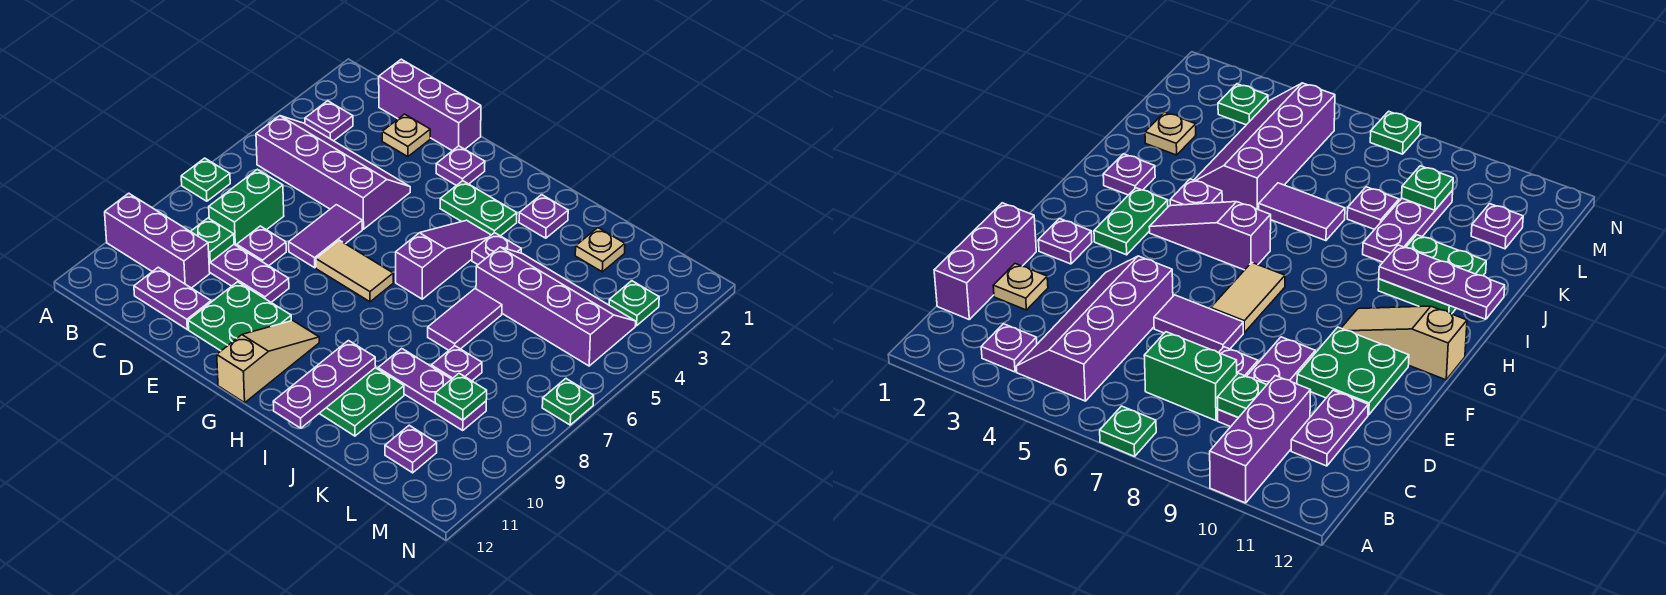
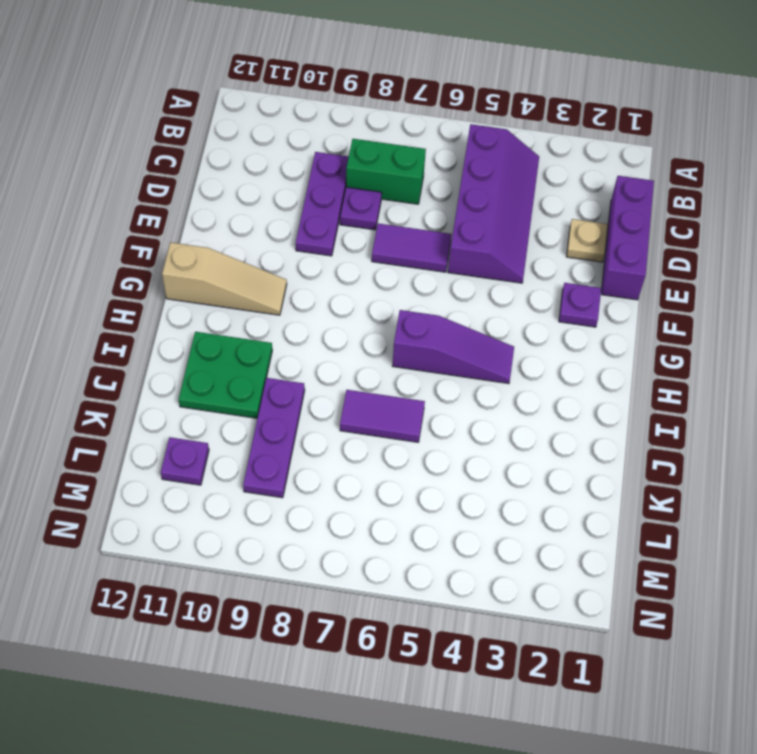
none -> green plate A7 level 1
none -> purple brick A10:C10 level 1
none -> purple plate B3 level 1
none -> purple plate C11:D11 level 1

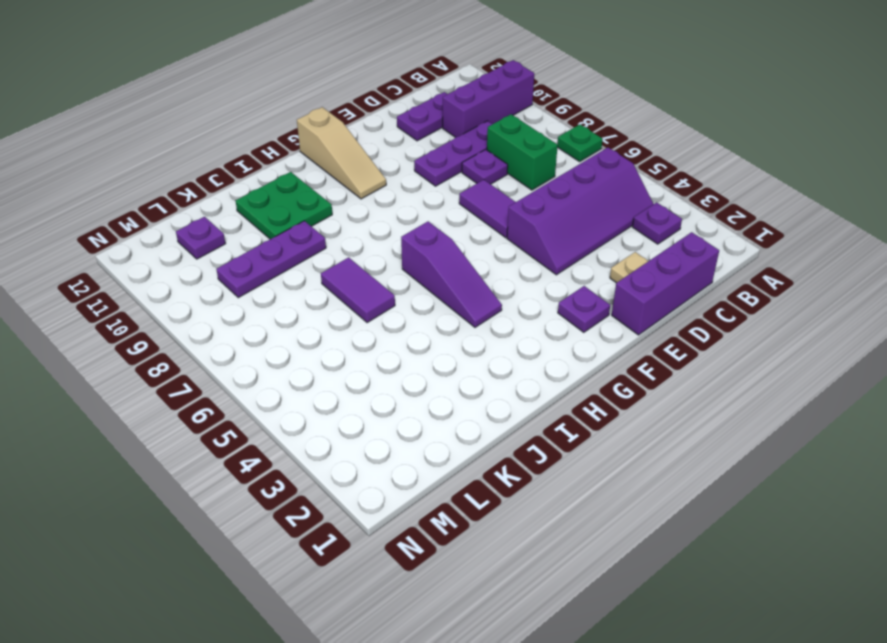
none -> green plate E10:F11 level 1
none -> tan tile F7:G7 level 1
none -> green plate G3:H3 level 1
none -> purple plate I2 level 1

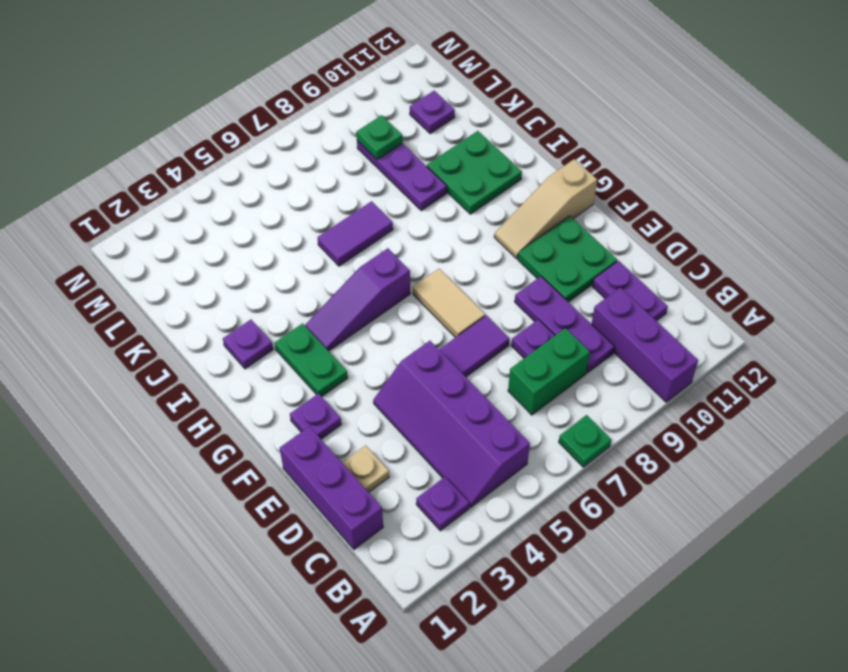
none -> purple plate I4 level 1
none -> purple slope J4:M5 level 1 top 5
none -> tan plate K2 level 1
none -> purple plate K8 level 1

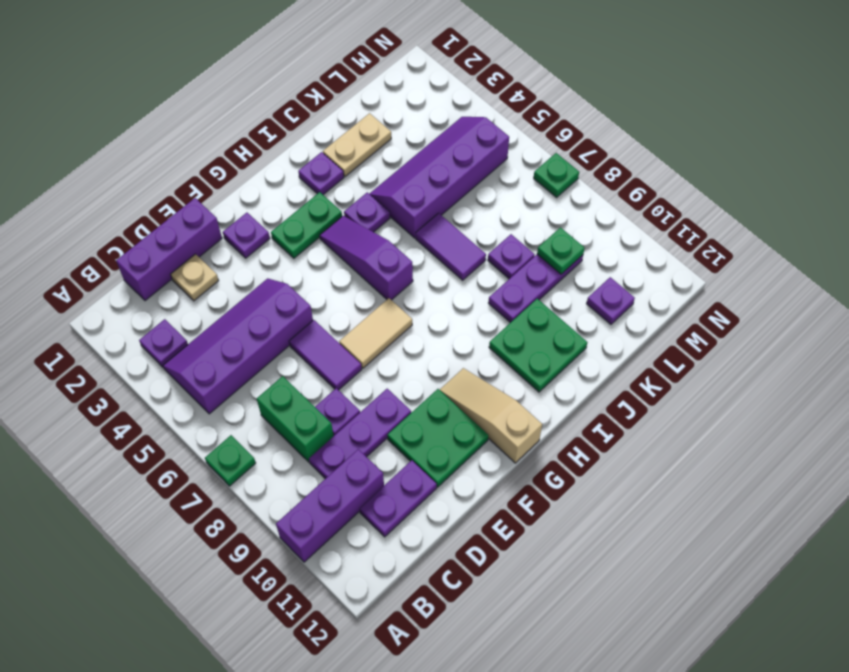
tan plate J2:K2 level 1 -> tan plate K2 level 1
none -> green plate M3 level 1
none -> green plate C9 level 2
none -> purple plate I10:I12 level 2

